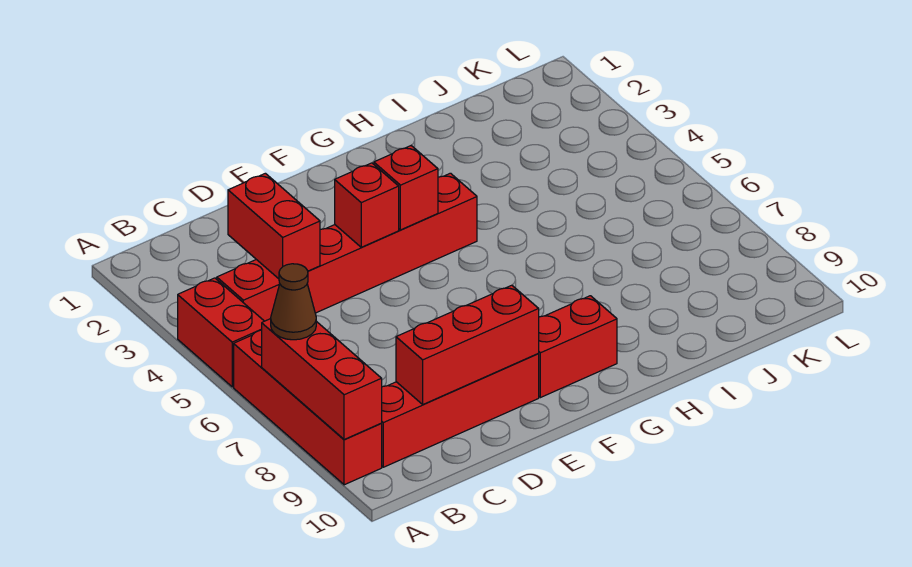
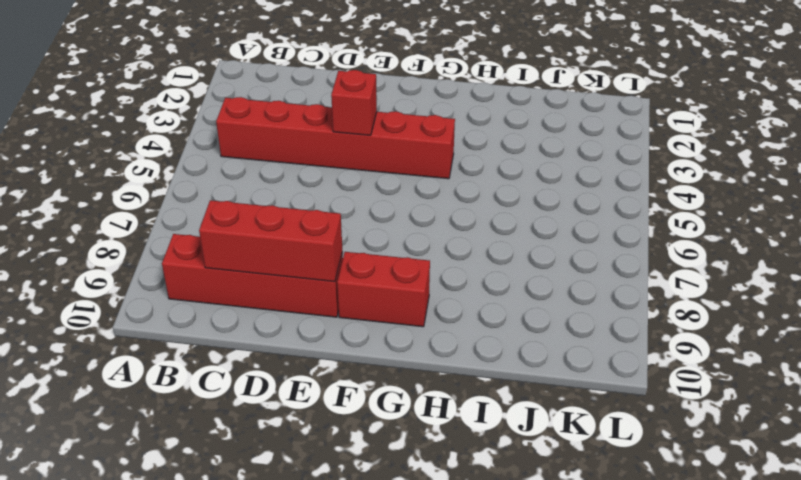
none -> red brick A4:A5 level 1
none -> red brick A6:A9 level 1

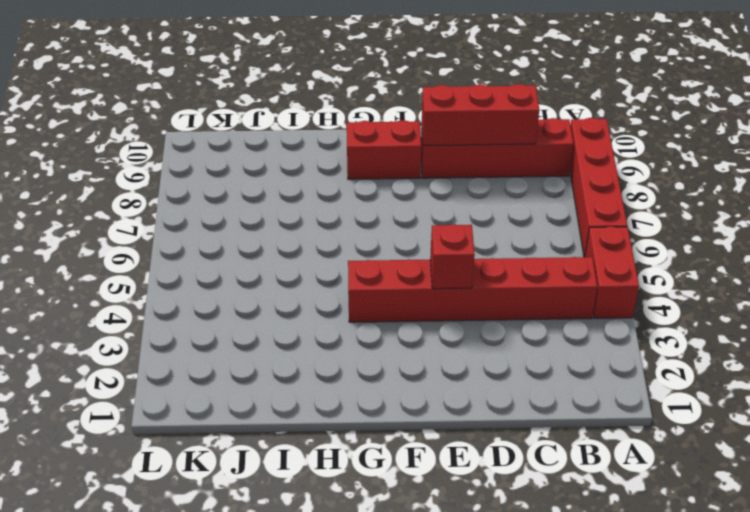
none -> red brick A7:A9 level 2
none -> red brick C3:C4 level 2

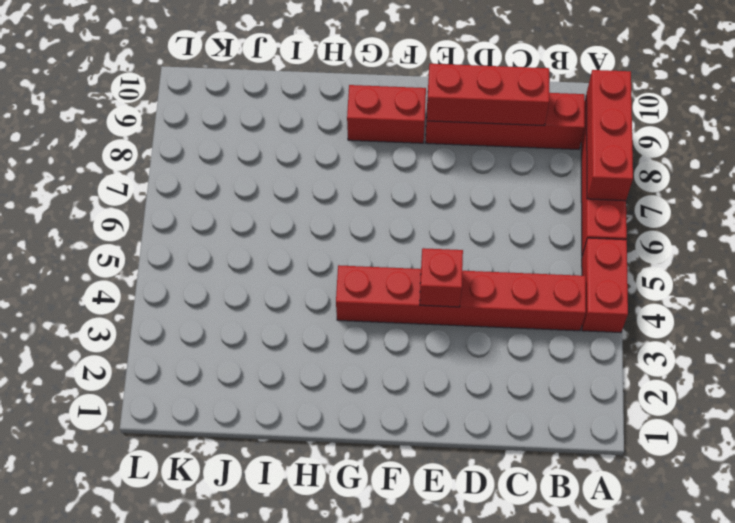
none -> red brick C3:C4 level 2
none -> red brick F4 level 2

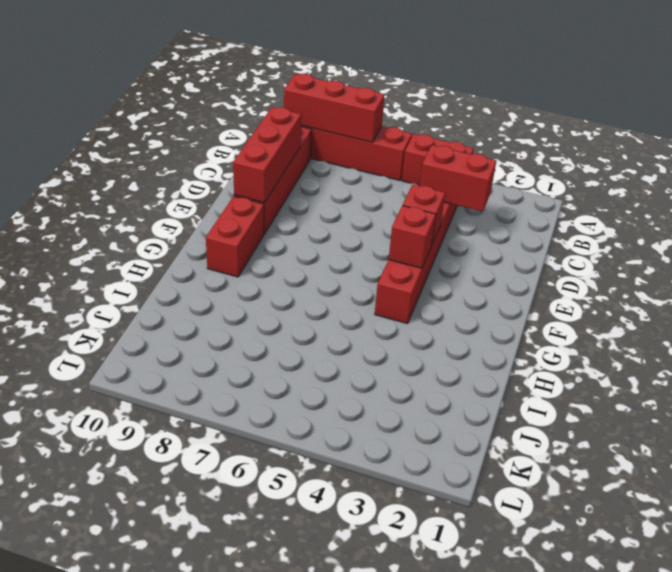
none -> brown cone A7 level 3

